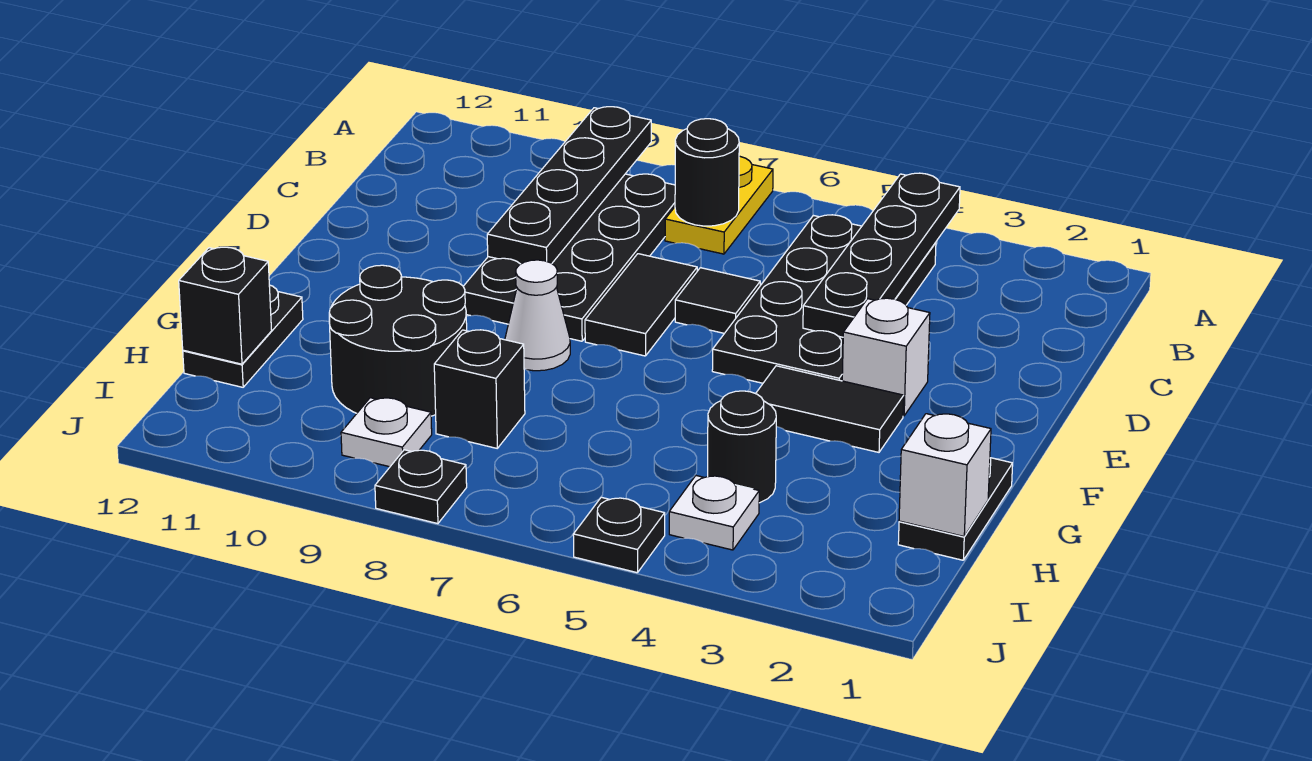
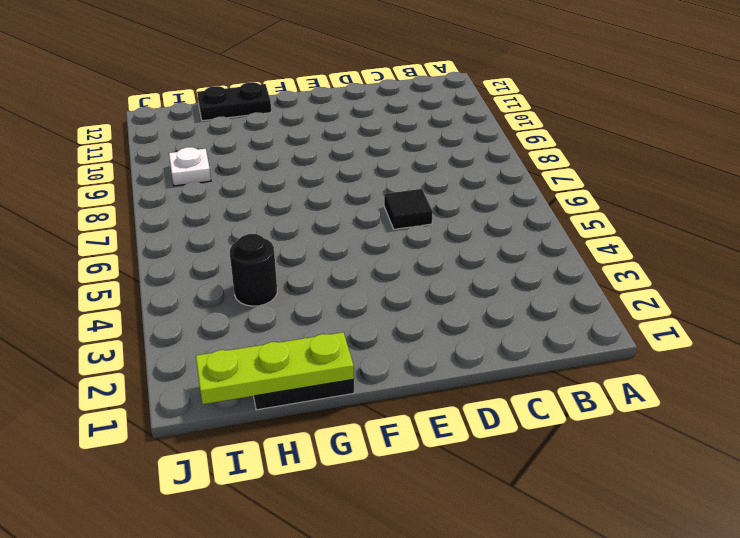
lime plate G1:I1 level 2 -> white brick H1 level 2
none -> yellow plate A7:B7 level 1
none -> black plate B4:E5 level 1
none -> black plate B8:E9 level 1

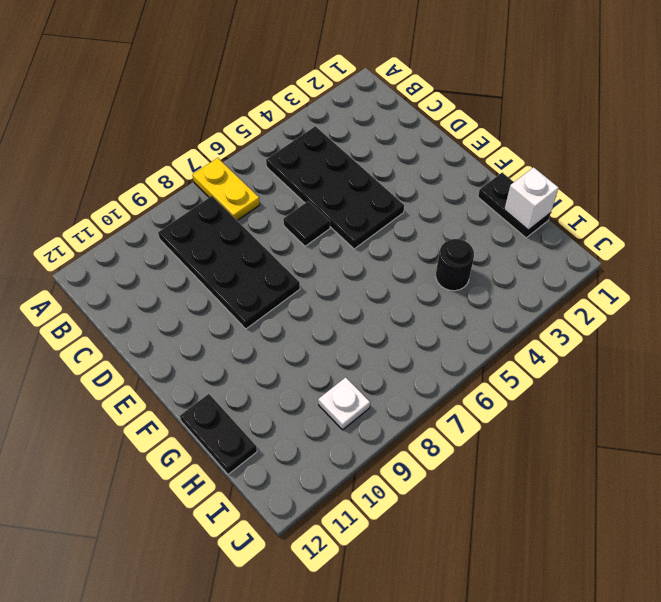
none -> black tile D7:E7 level 1
none -> white brick E3 level 1
none -> black tile F3:F4 level 1

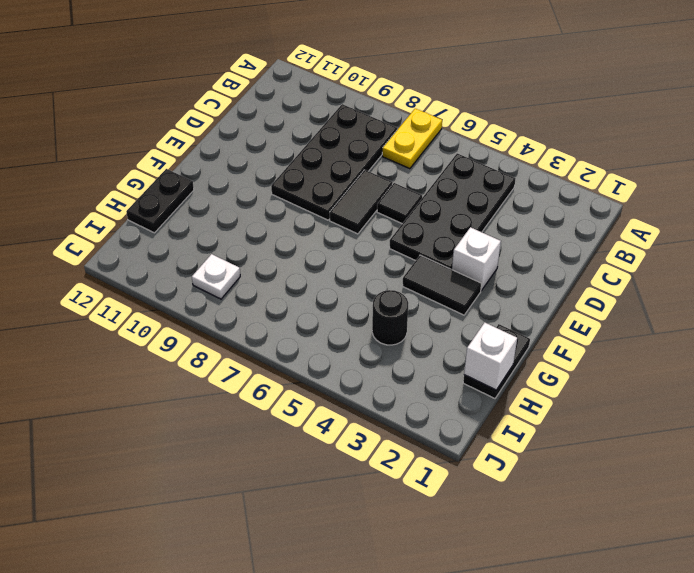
none -> white cone F8 level 1
none -> black round brick G9:H10 level 1
none -> black brick H8 level 1

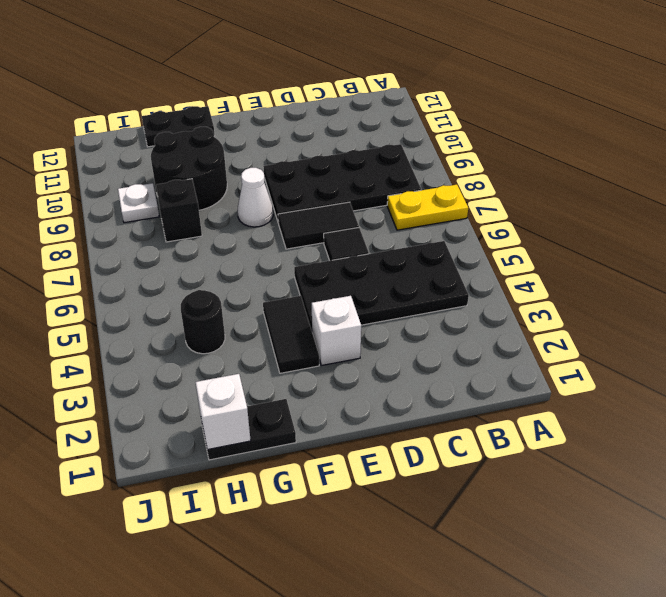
none -> white plate I4 level 1
none -> black plate J5 level 1
none -> black plate J8 level 1

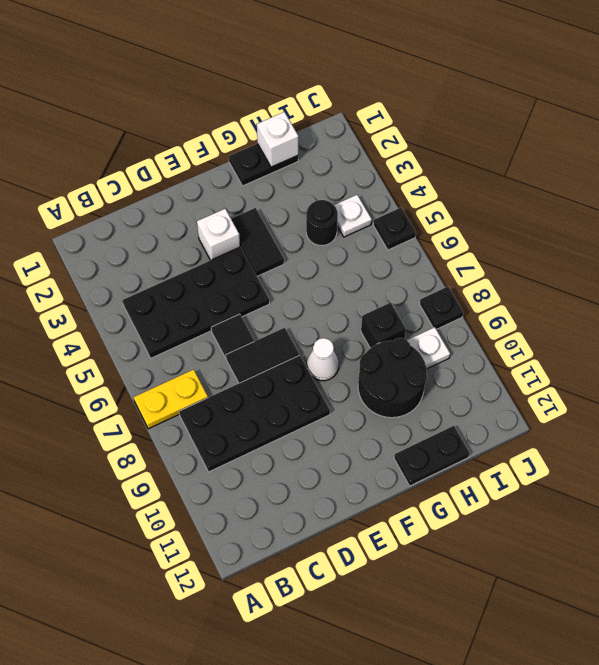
none -> black plate A4:D4 level 2
none -> black plate A9:D9 level 2
none -> black round brick B7 level 2

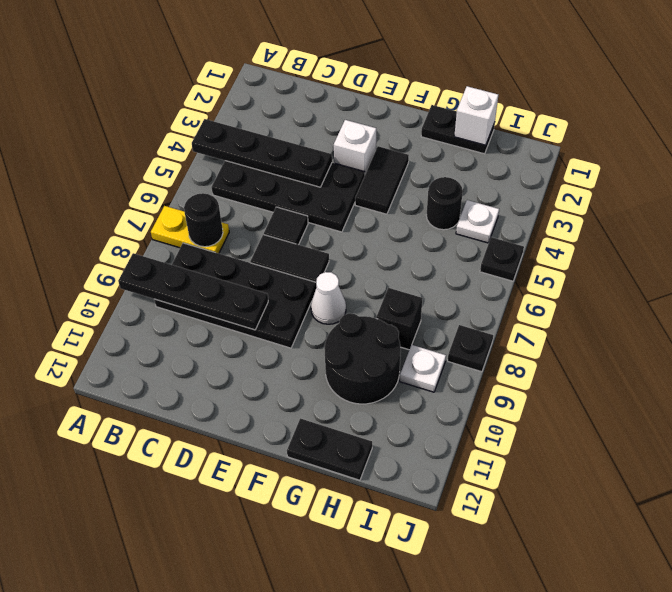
none -> black brick H12 level 2

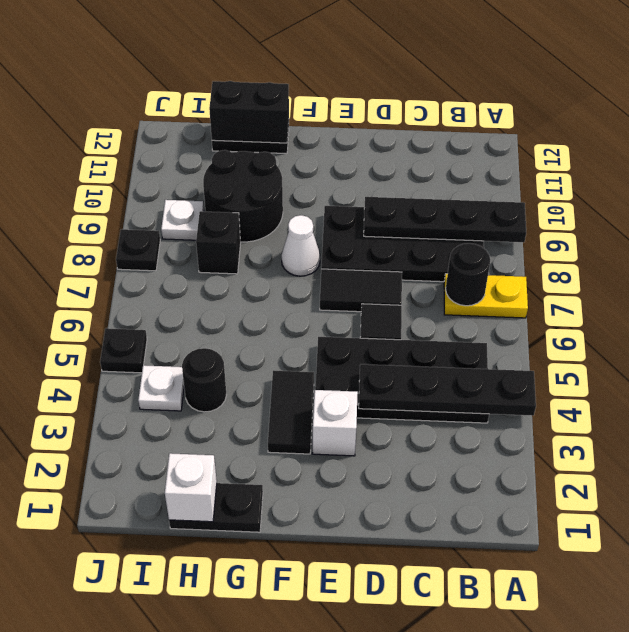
black brick G12:H12 level 2 -> black brick H12 level 2

